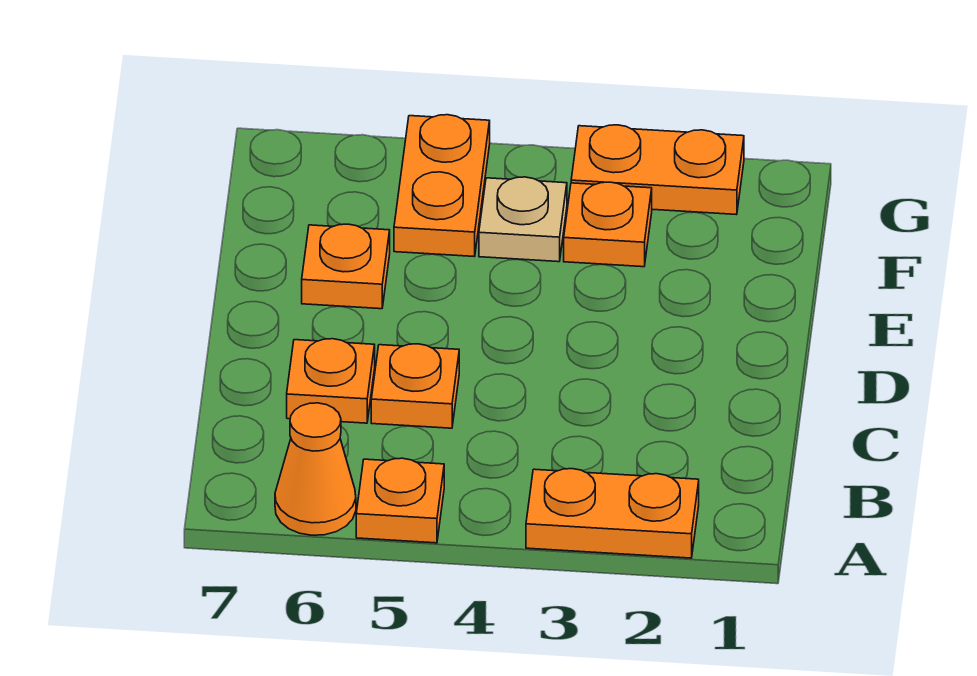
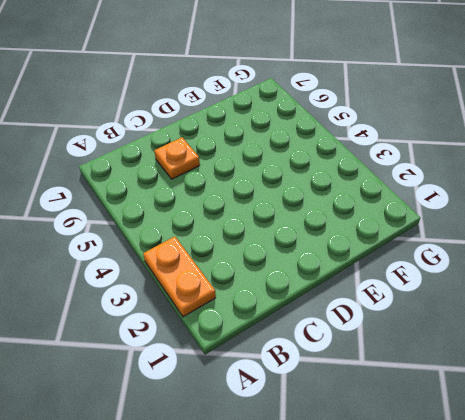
none -> orange plate A5 level 1
none -> orange cone A6 level 1

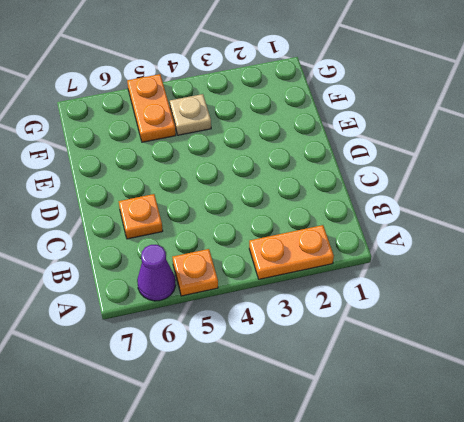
purple cone A6 level 1 -> orange cone A6 level 1
none -> orange plate C5 level 1
none -> orange plate E6 level 1

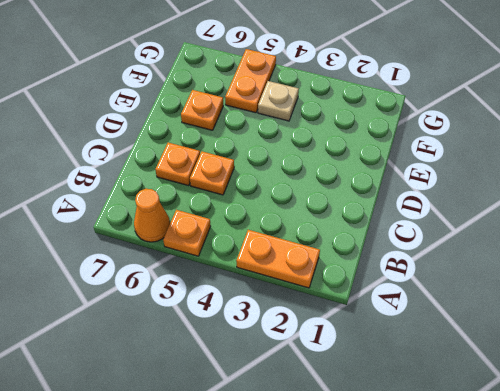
none -> orange plate F3 level 1
none -> orange plate G2:G3 level 1

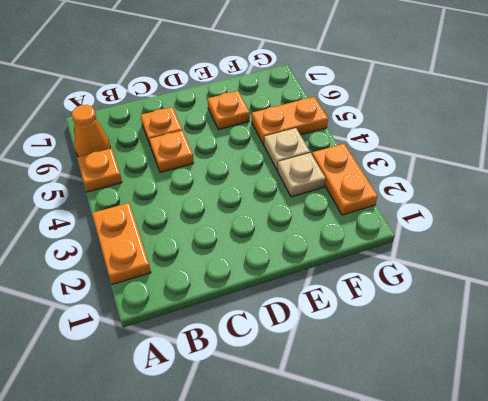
tan plate F3 level 1 -> orange plate F3 level 1

